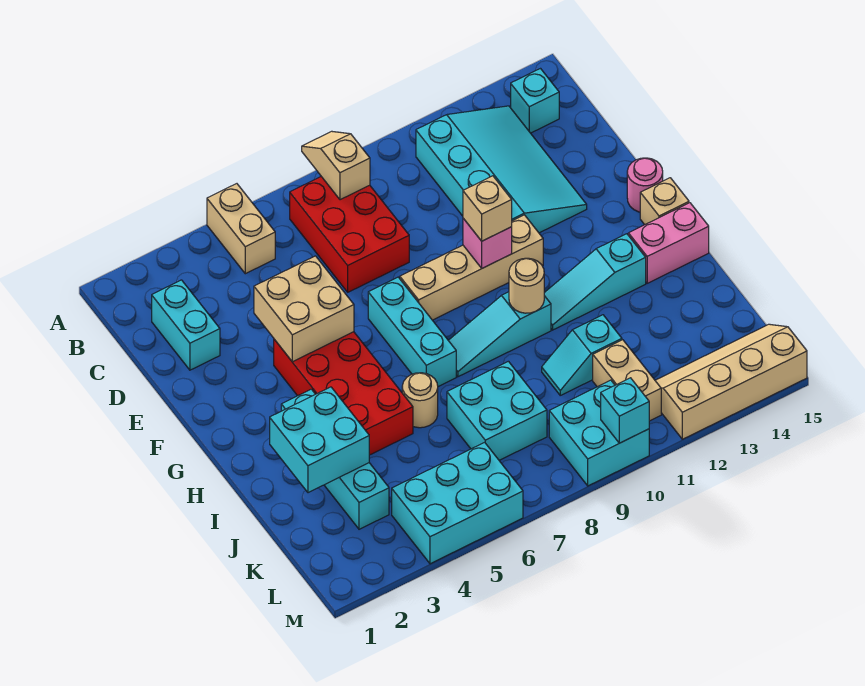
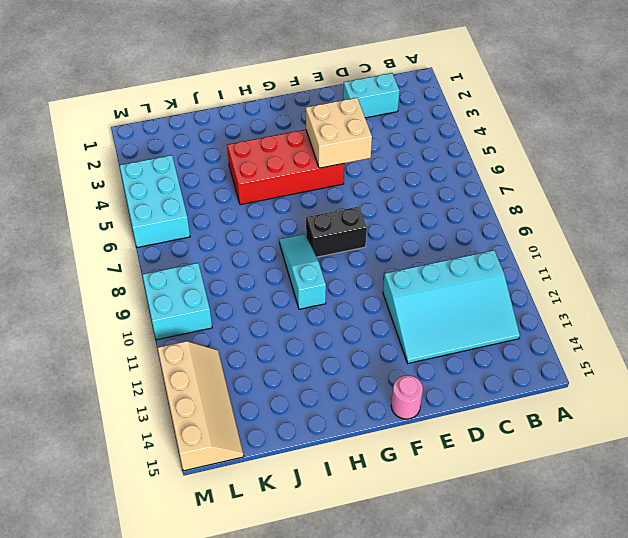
black brick F8:G8 level 1 -> tan brick F8:F11 level 1
none -> tan brick A5:B5 level 1
none -> red brick B7:D8 level 1
none -> cyan brick B14 level 1

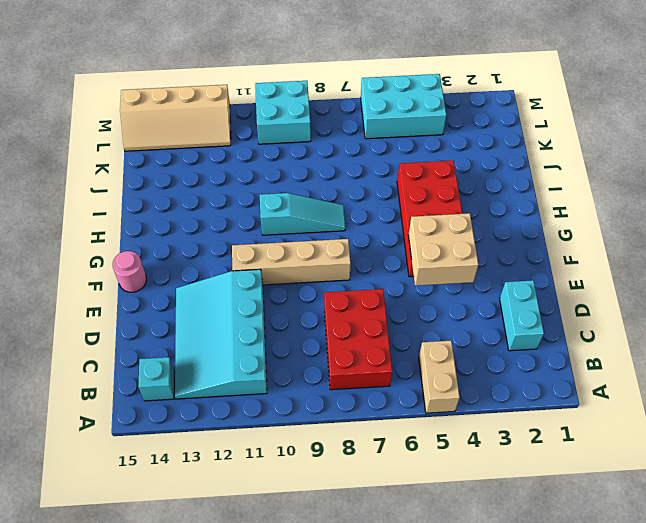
none -> cyan brick F7:H7 level 1
none -> tan brick G15 level 1
none -> cyan brick H3:K3 level 1

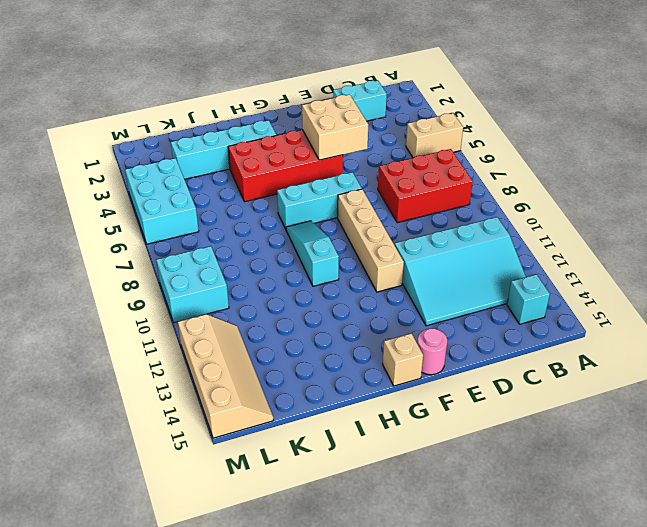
none -> cyan slope H11:H13 level 1 top 13
none -> pink brick H14:H15 level 1
none -> tan round brick I6 level 1

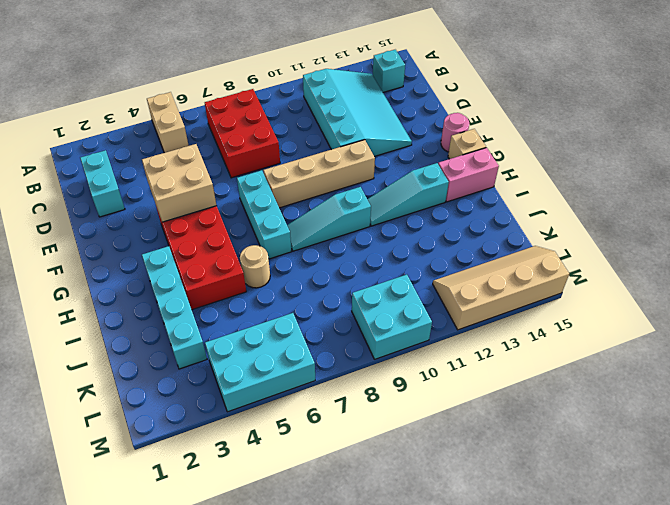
none -> cyan brick J7:K8 level 1
none -> cyan slope J10:J11 level 1 top 11
none -> tan brick K11:L11 level 1

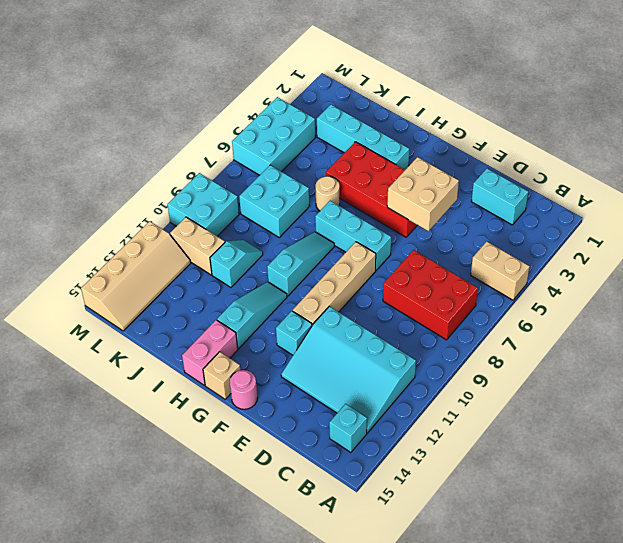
cyan brick F12 level 1 -> cyan brick M10 level 2
none -> tan slope A8:B8 level 2 top B
none -> pink brick F10 level 2
none -> tan round brick H10 level 2

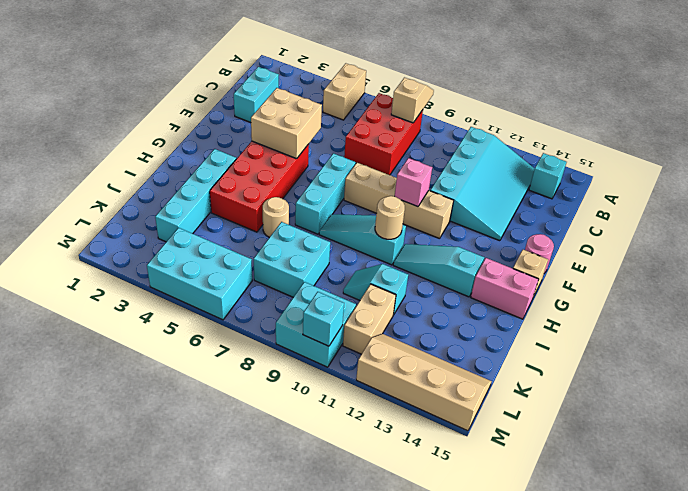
none -> cyan brick I2:J3 level 2
none -> tan brick F10 level 3

